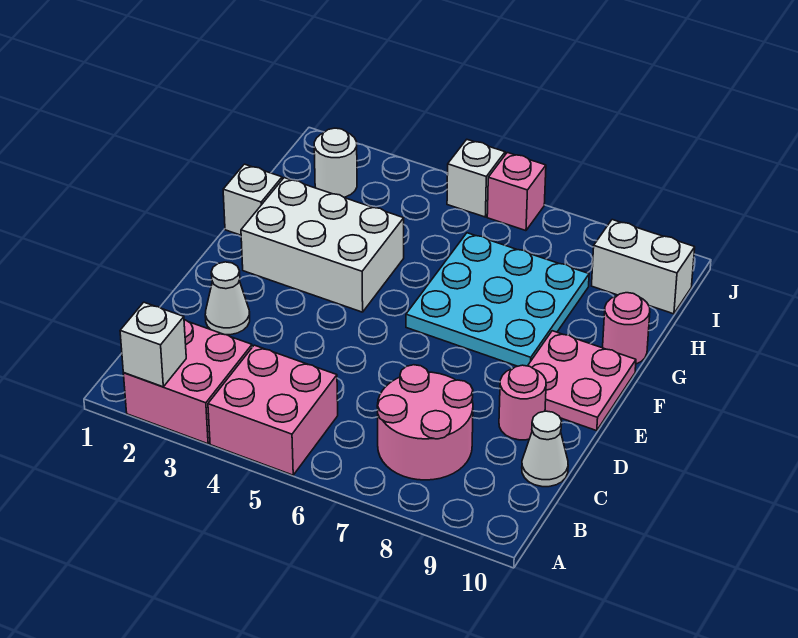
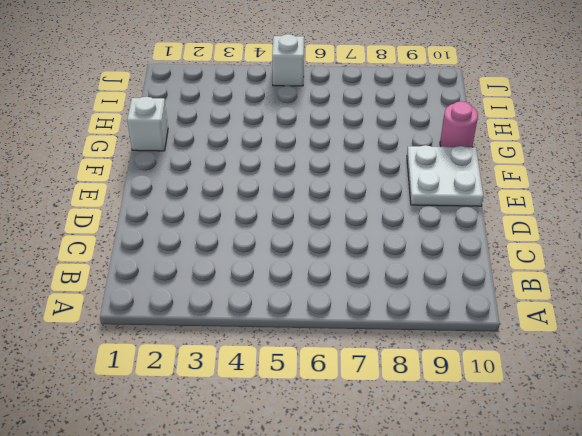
white plate E9:F10 level 1 -> pink plate E9:F10 level 1
none -> pink brick A2:B3 level 1
none -> pink brick A4:B5 level 1
none -> pink round brick B7:C8 level 1

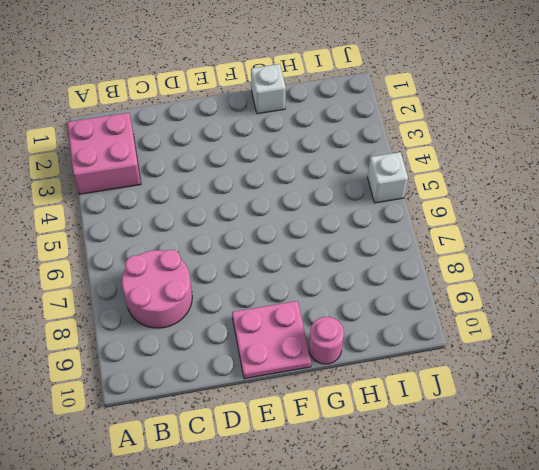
none -> pink brick A4:B5 level 1
none -> white cone C10 level 1
none -> white cone D2 level 1

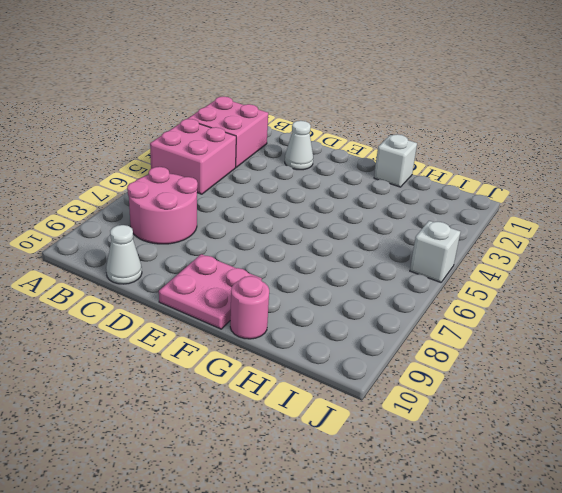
none -> pink round brick D9 level 1
none -> white brick F2:G4 level 1
none -> cyan plate F6:H8 level 1

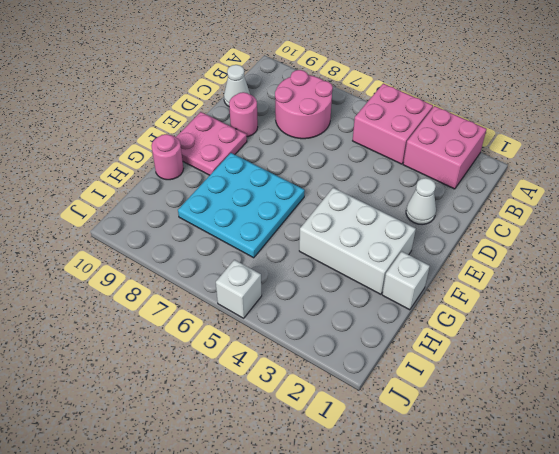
none -> white round brick I2 level 1
none -> white brick I9:I10 level 1
none -> pink brick J6 level 1

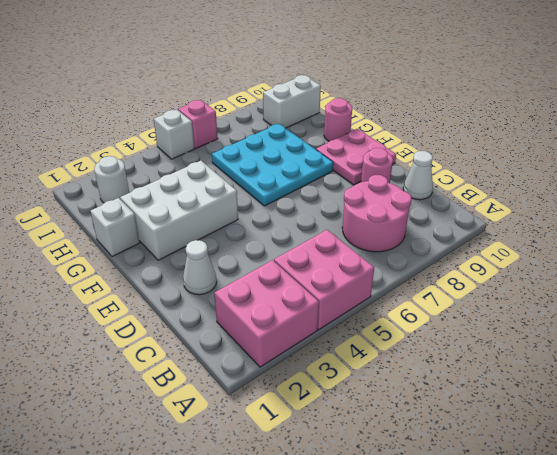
none -> white brick A2 level 2

